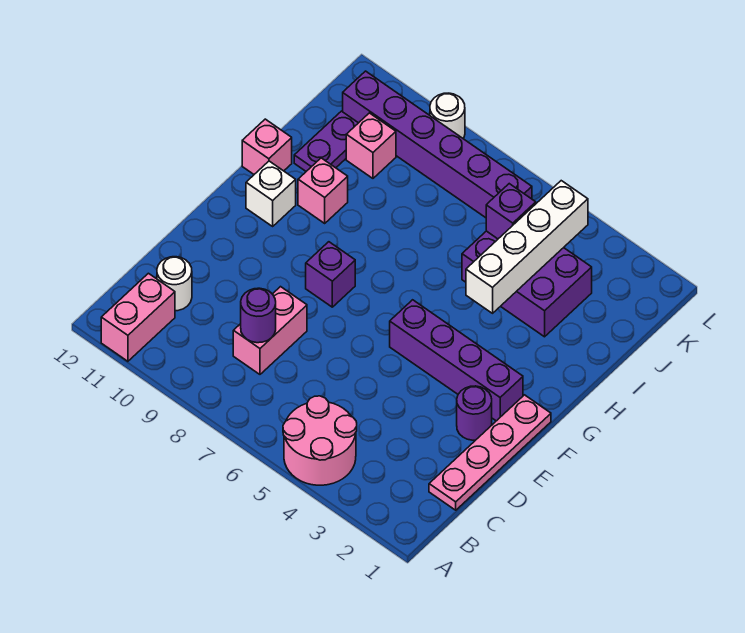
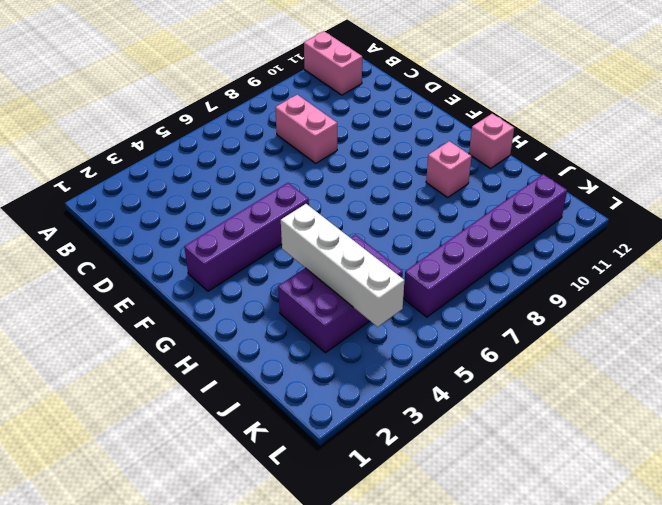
none -> pink round brick A4:B5 level 1
none -> pink plate C1:F1 level 1
none -> white round brick C11 level 1

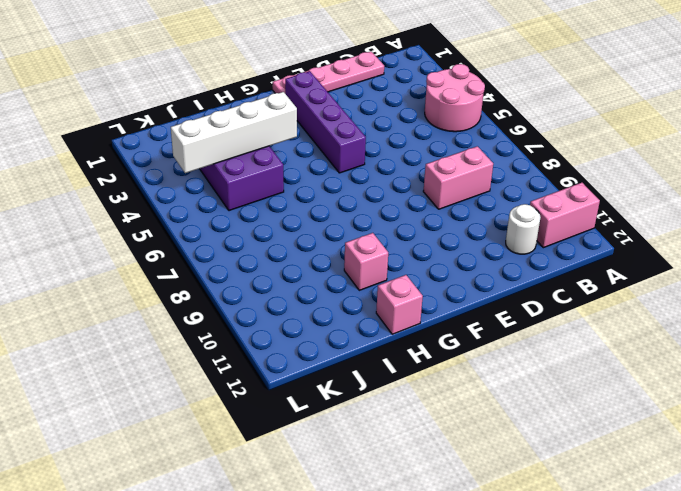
none -> purple round brick E2 level 1
none -> purple brick F8 level 1
none -> white brick G11 level 1

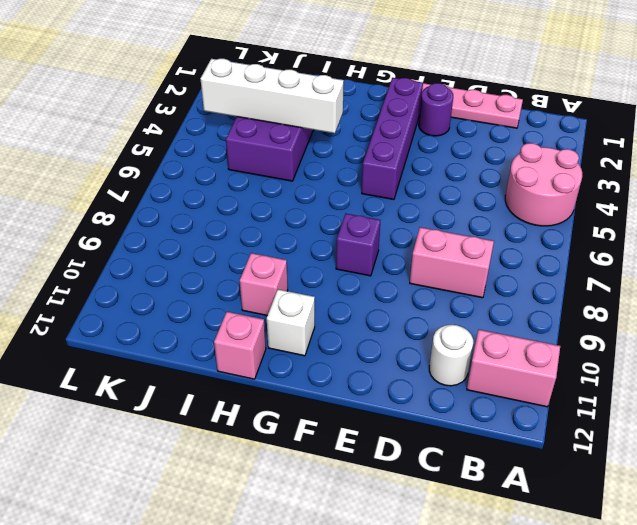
none -> purple plate I11:J11 level 1
none -> pink brick J10 level 1
none -> purple brick K6:K11 level 1

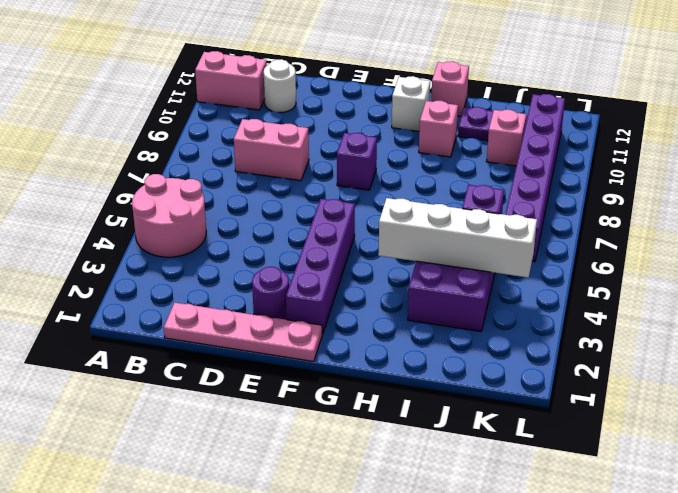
none -> white round brick L9 level 1
none -> purple round brick C8 level 2

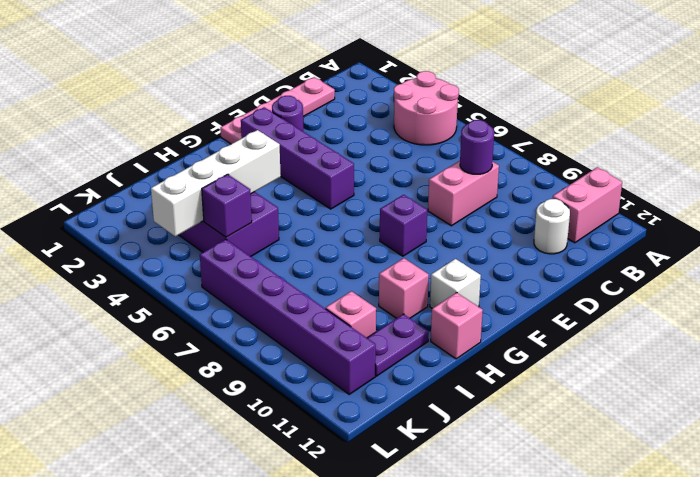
none -> white round brick L9 level 1

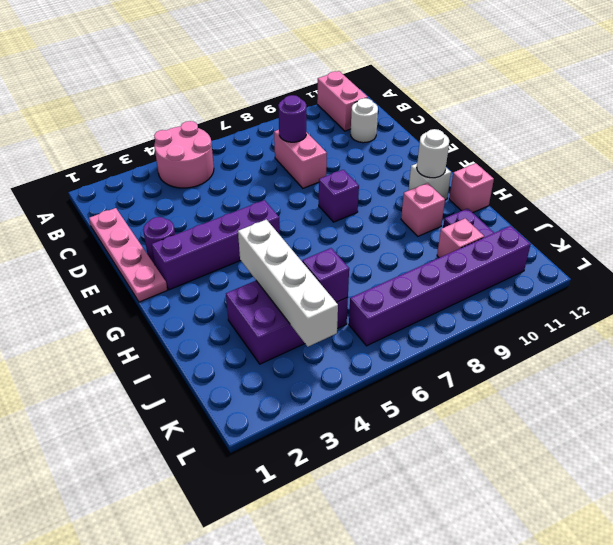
white round brick G11 level 2 -> white round brick L9 level 1

